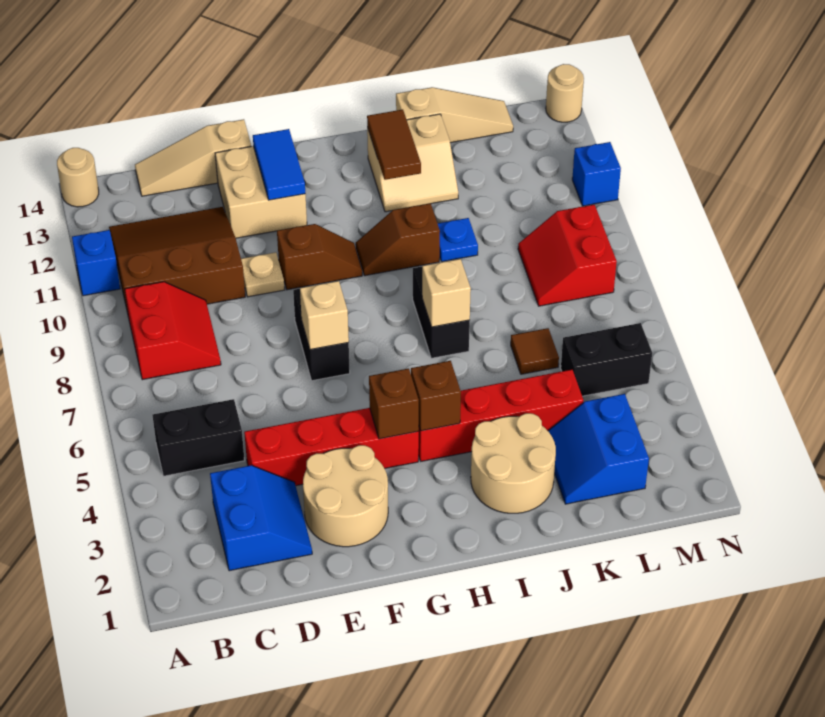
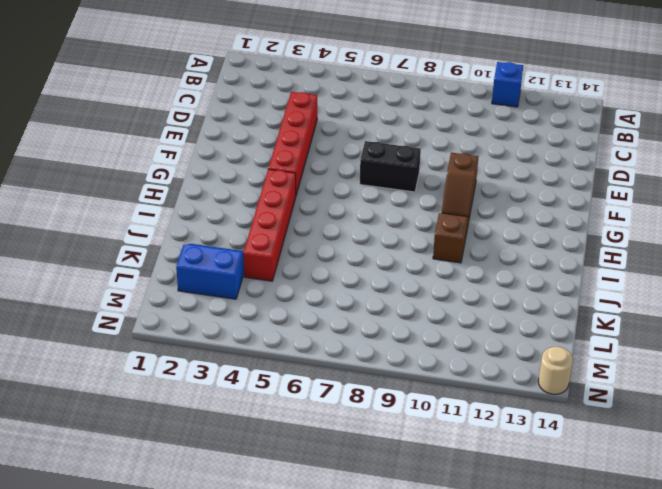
none -> tan round brick A14 level 1
none -> black brick B5:C5 level 1
none -> red slope B8:C9 level 1 top B
none -> brown slope B10:D12 level 1 top 10

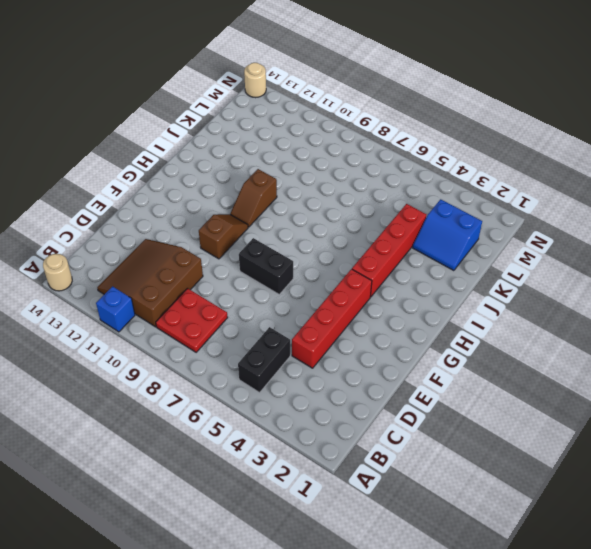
red plate B8:C9 level 1 -> red slope B8:C9 level 1 top B
none -> blue slope C2:D3 level 1 top C
none -> tan slope C14:E14 level 1 top E
none -> tan round brick E2:F3 level 1
none -> tan plate E10 level 1

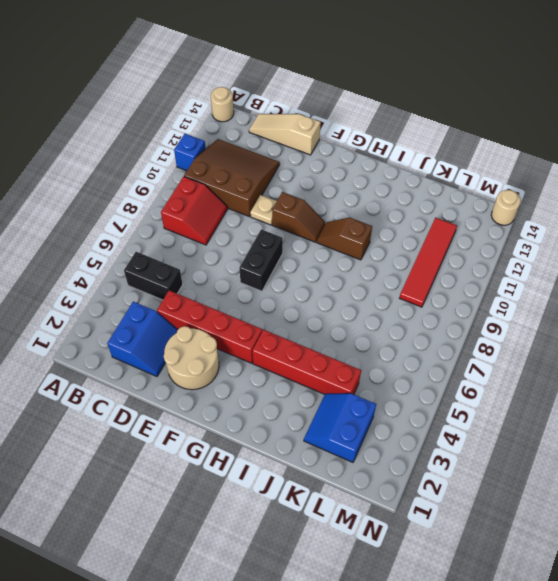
red tile L9:L12 level 1 -> red slope L8:M9 level 1 top M
none -> tan brick E12:F13 level 1
none -> tan round brick I2:J3 level 1
none -> black brick I7:I8 level 1
none -> tan slope I12:J13 level 1 top 13

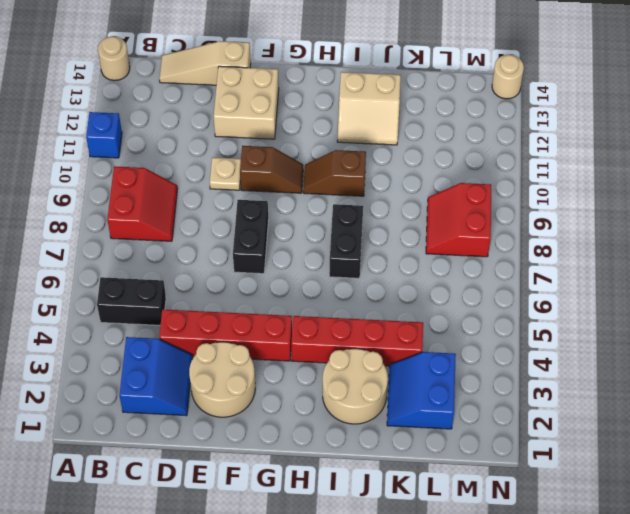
none -> brown slope B10:D12 level 1 top 10
none -> blue plate J10 level 1
none -> tan slope J14:L14 level 1 top J
none -> brown tile K6 level 1

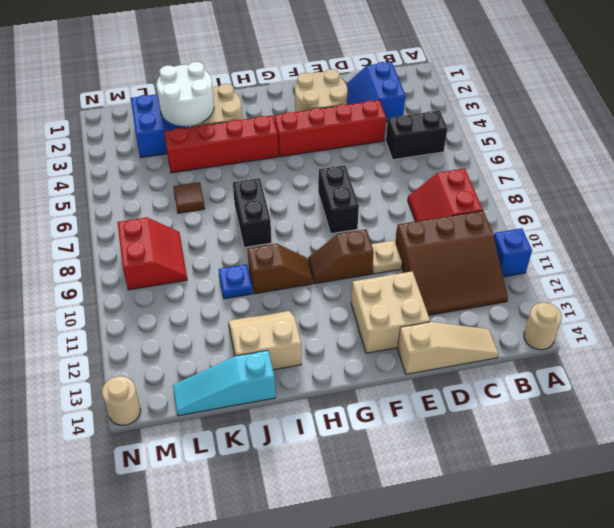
white round brick J2:K3 level 2 -> none
cyan slope J14:L14 level 1 top J -> tan slope J14:L14 level 1 top J
none -> black brick L5:M5 level 1
none -> blue brick N11 level 1
none -> tan brick F7 level 2
none -> blue tile F12:F13 level 2

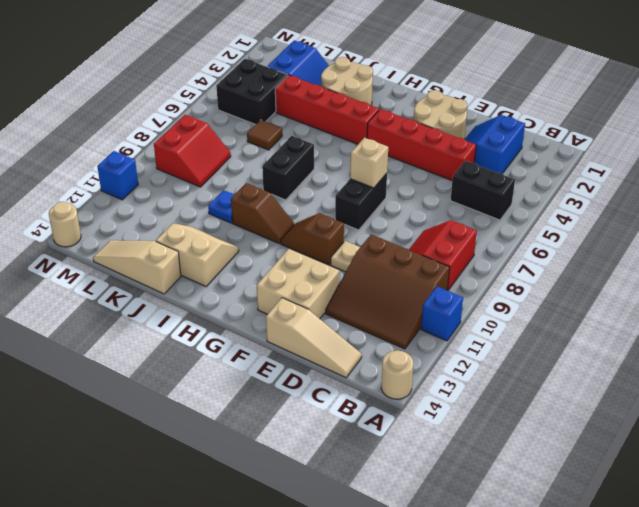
black brick L4:M5 level 1 -> black brick L5:M5 level 1
none -> blue tile F12:F13 level 2
none -> brown brick G4 level 2
none -> brown brick H4 level 2
none -> tan brick I7 level 2

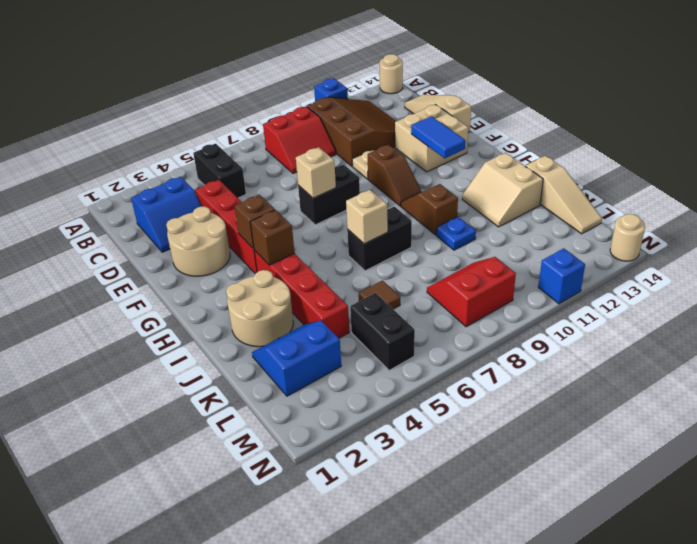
blue tile F12:G12 level 2 -> blue tile F12:F13 level 2
none -> brown tile I12:I13 level 2

